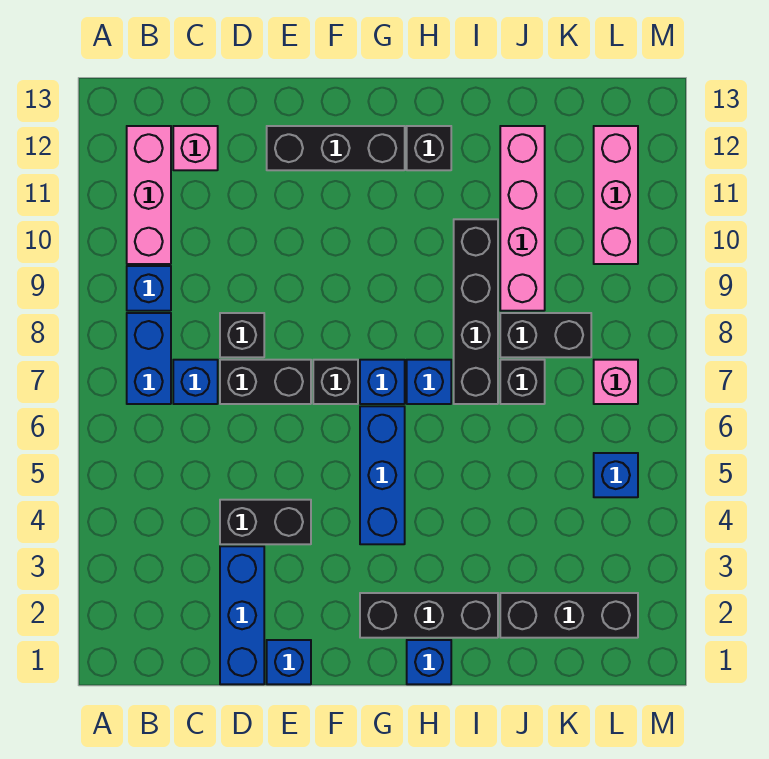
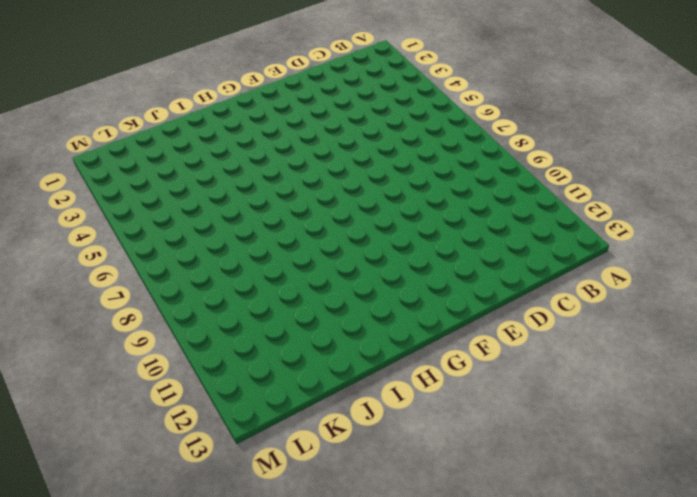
none -> blue brick B7:B8 level 1
none -> blue brick B9 level 1
none -> pink brick B10:B12 level 1

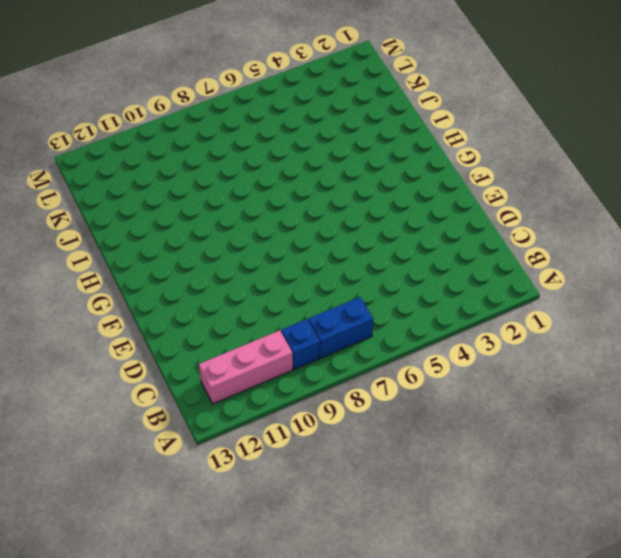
none -> blue brick C7 level 1
none -> pink brick C12 level 1
none -> blue brick D1:D3 level 1

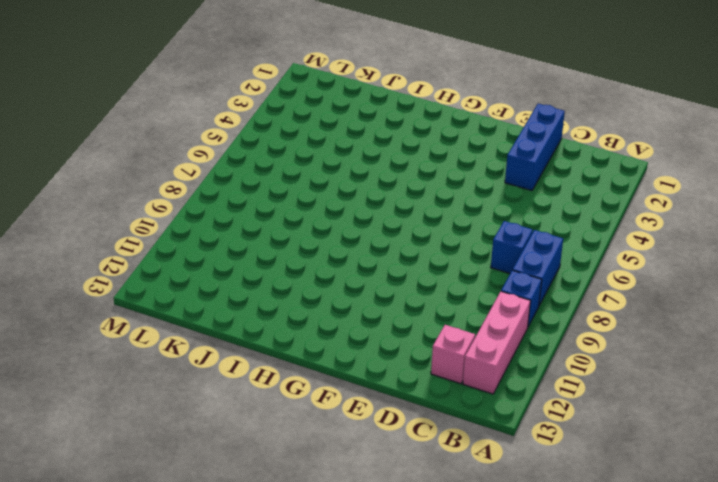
none -> black brick D4:E4 level 1
none -> black brick D7:E7 level 1
none -> black brick D8 level 1

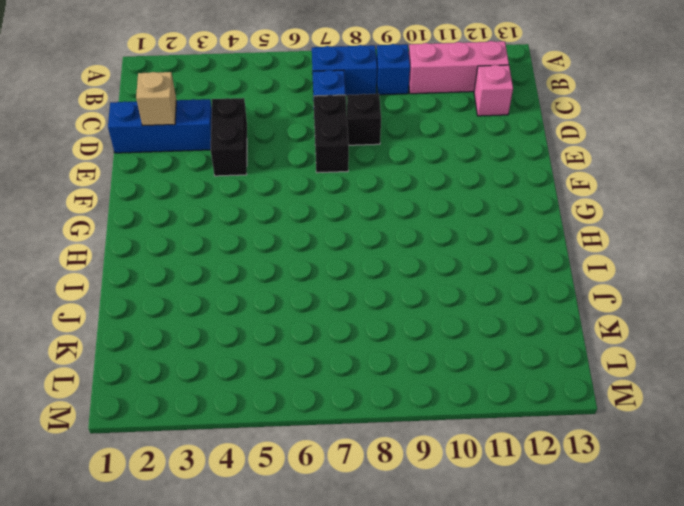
tan brick D2 level 2 -> none
none -> blue brick E1 level 1
none -> black brick E12:G12 level 1
none -> black brick F7 level 1

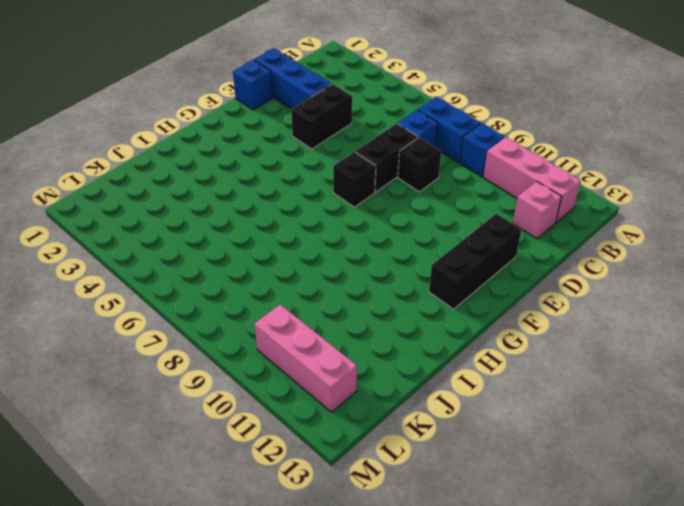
none -> black brick G2:I2 level 1
none -> blue brick G4:G6 level 1
none -> blue brick G7 level 1

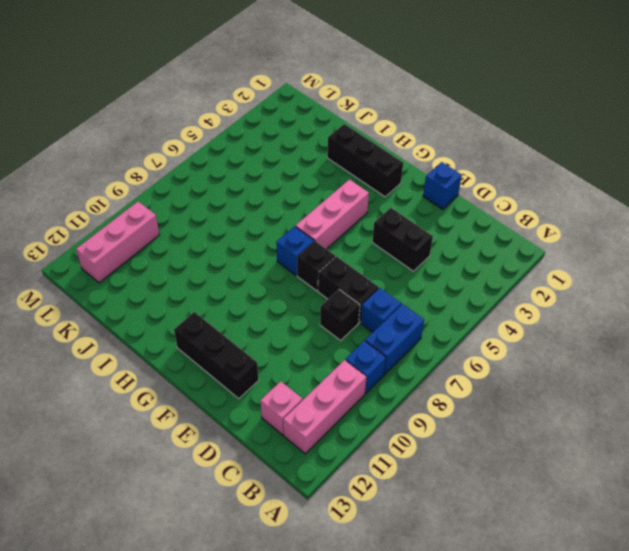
pink brick G4:G6 level 1 -> blue brick G4:G6 level 1
none -> blue brick D1:D3 level 1
none -> blue brick H1 level 1
none -> blue brick H7 level 1

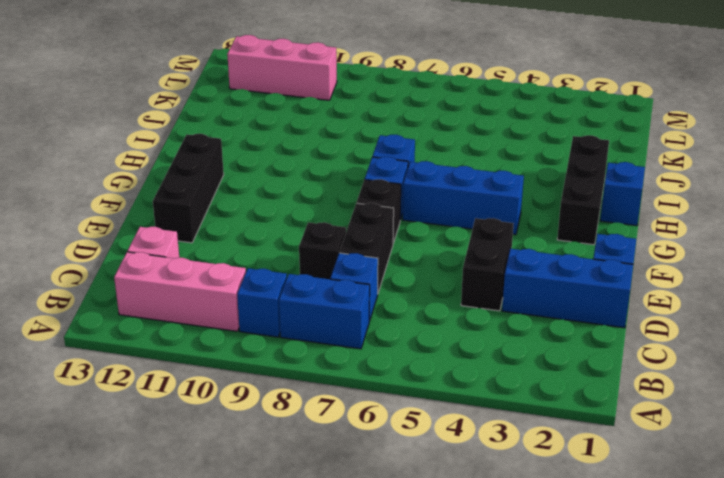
none -> black brick H12 level 1
none -> black brick I7:I10 level 1
none -> black brick J2:L2 level 1

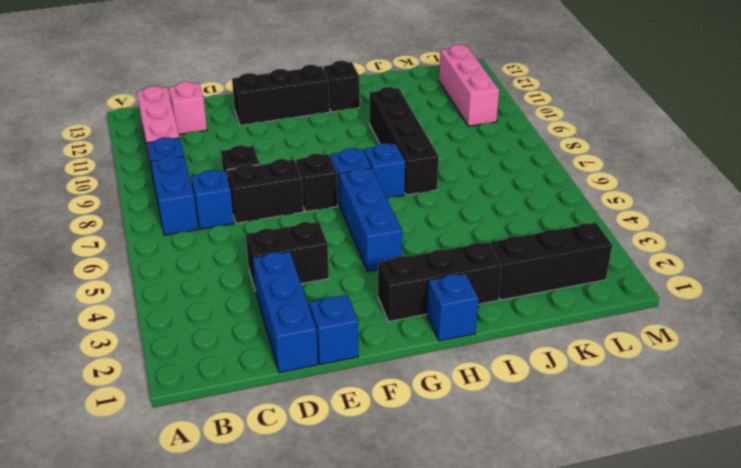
none -> black brick J7 level 1
none -> black brick J8:K8 level 1
none -> pink brick J9:J12 level 1

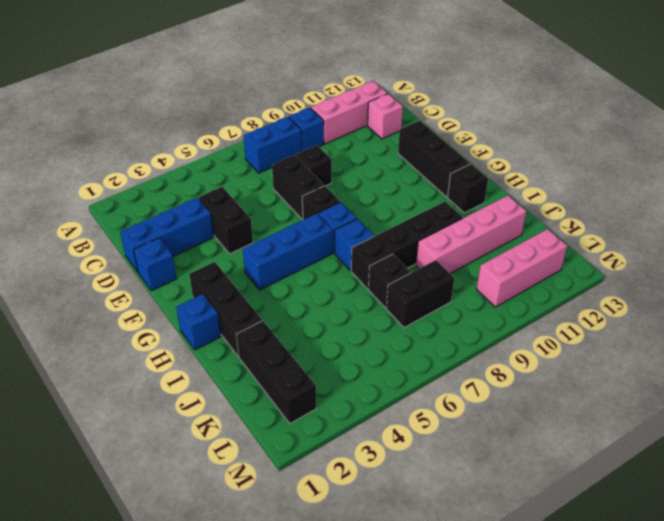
black brick K7:K8 level 1 -> black brick J8:K8 level 1
none -> blue brick C7 level 1
none -> blue brick L5 level 1
none -> pink brick L7 level 1

